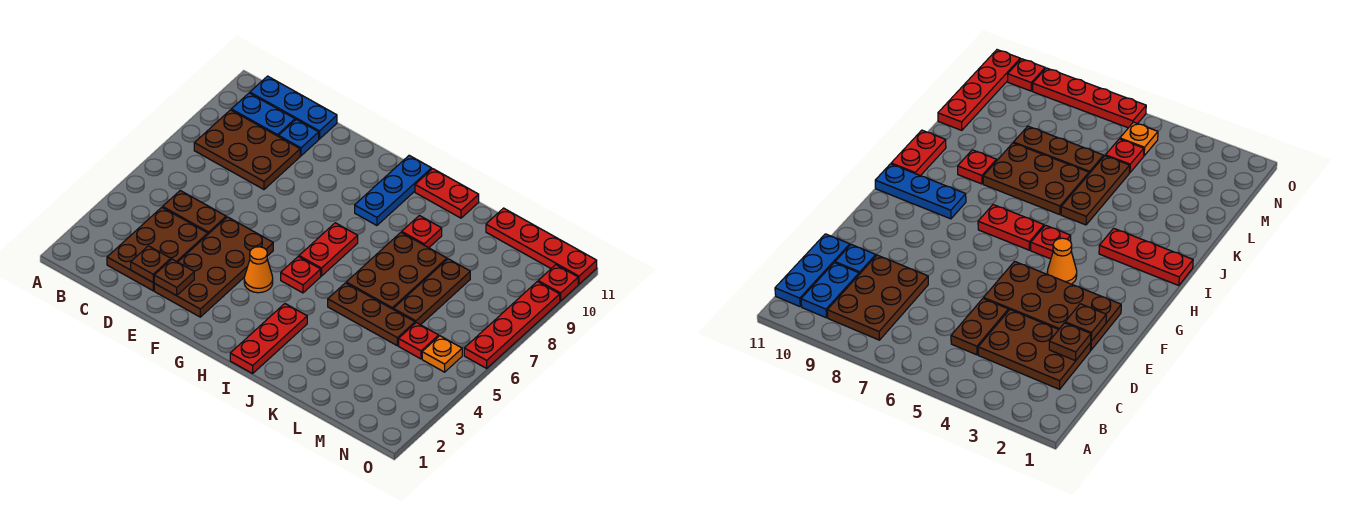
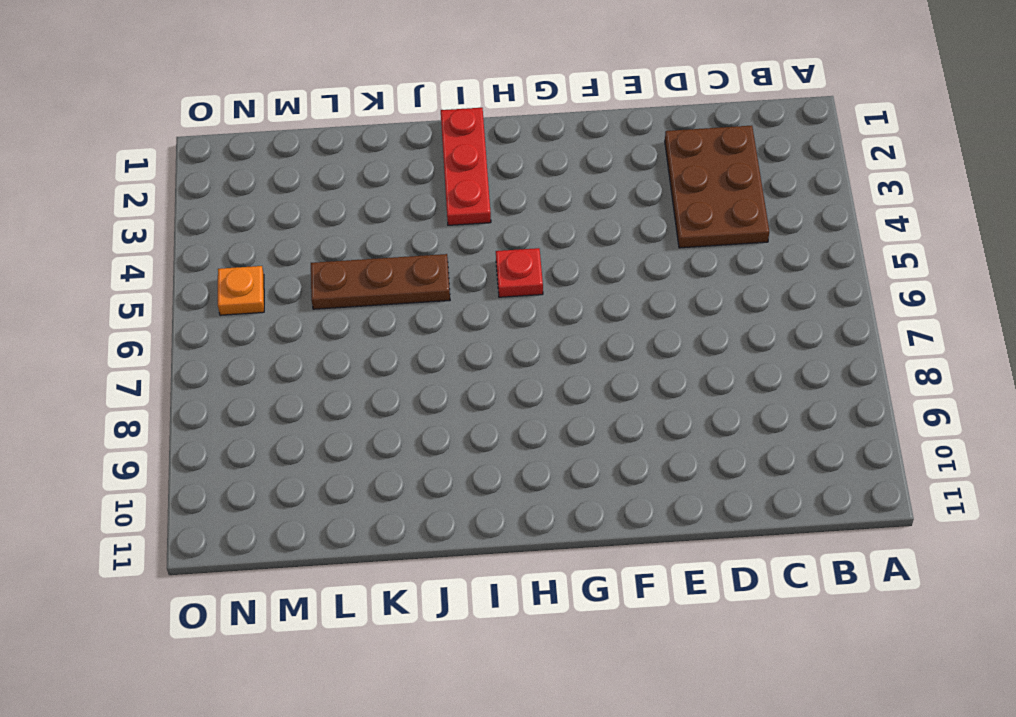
none -> brown plate B8:D9 level 1
none -> blue plate B10:C10 level 1
none -> blue plate B11:D11 level 1

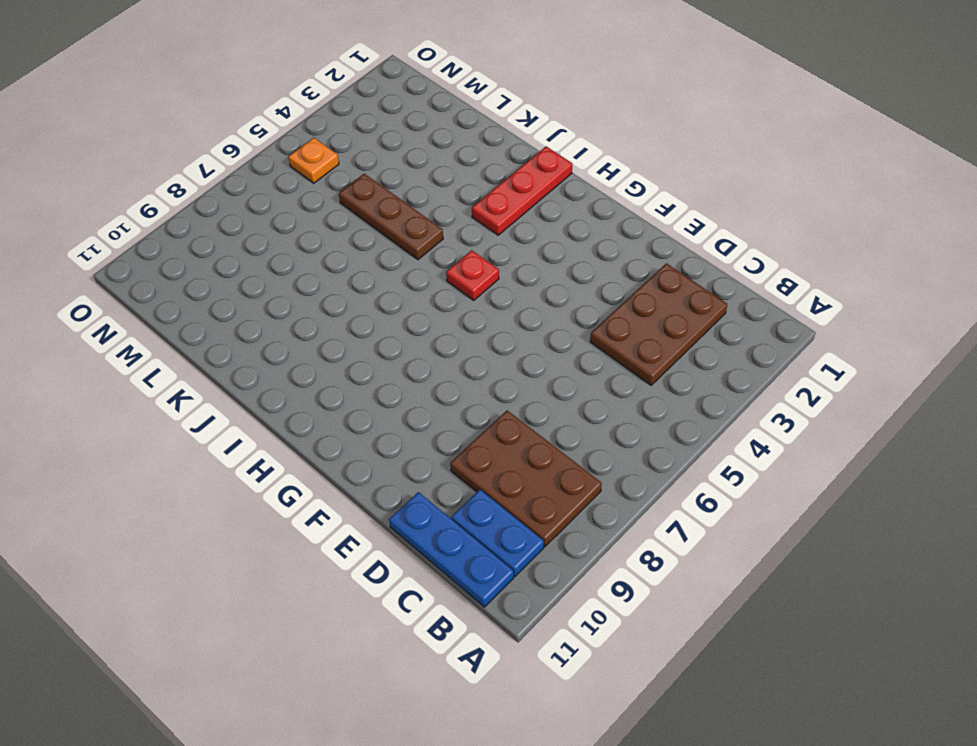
none -> brown plate C5:D5 level 1
none -> blue plate D10 level 1
none -> brown plate E2:F5 level 1

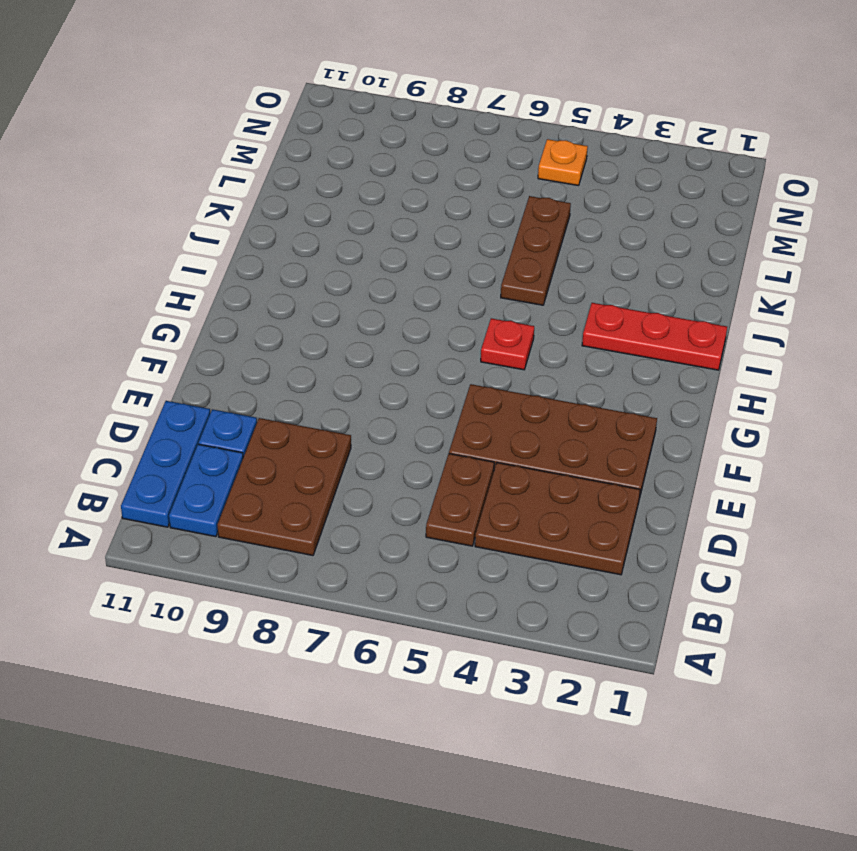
none -> orange cone G4 level 1
none -> red plate H6:H7 level 1
none -> blue plate H9:H11 level 1

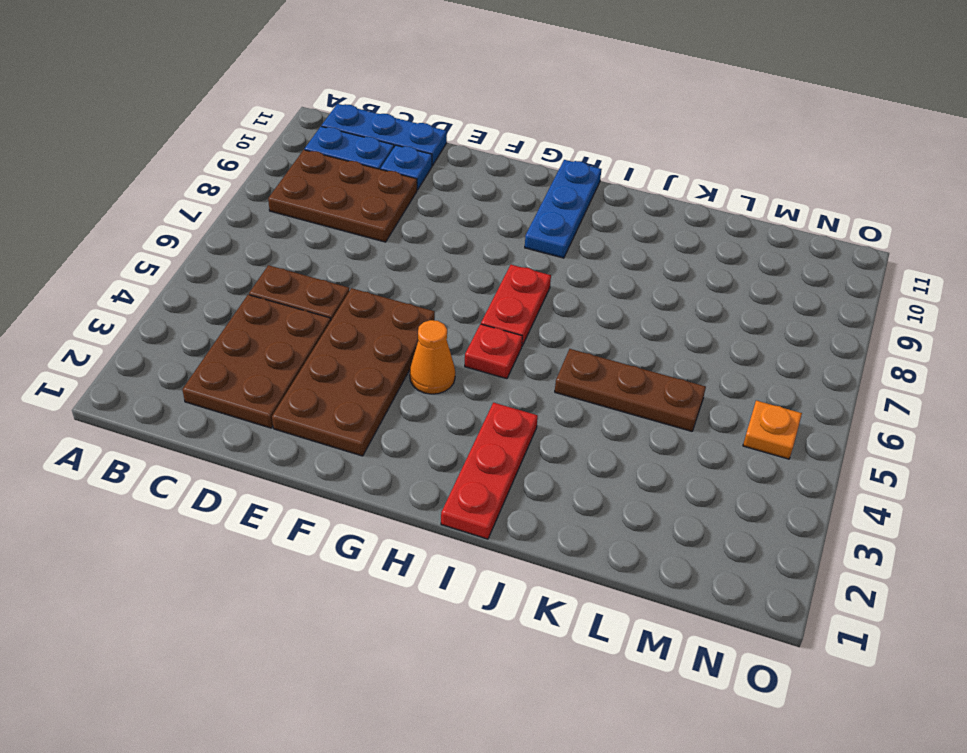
none -> red plate I11:J11 level 1
none -> brown plate J6:K8 level 1
none -> red plate J9 level 1

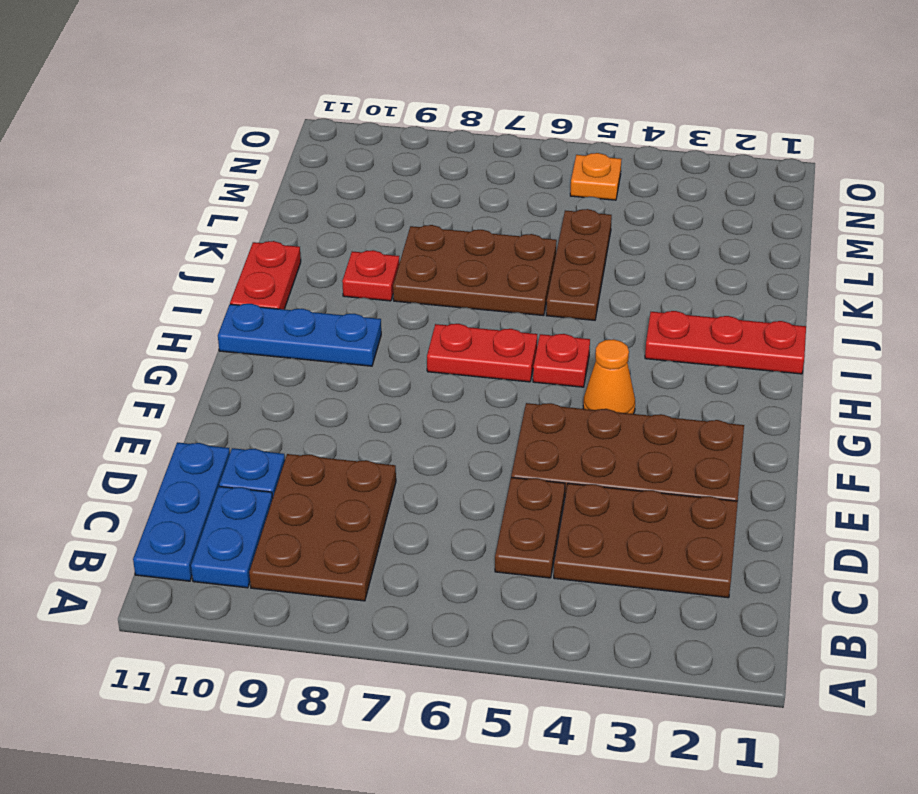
none -> brown plate L6:L8 level 1
none -> red plate L11:O11 level 1
none -> red plate M5 level 1

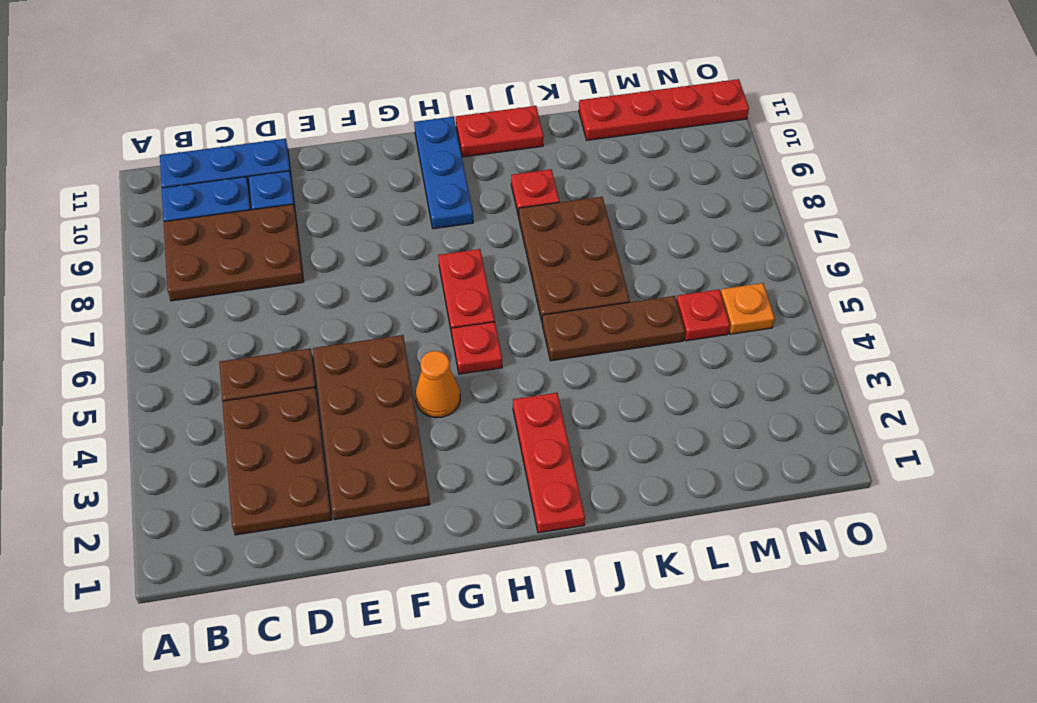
none -> brown plate L6:L8 level 1
none -> red plate O6:O9 level 1
none -> red plate O10 level 1

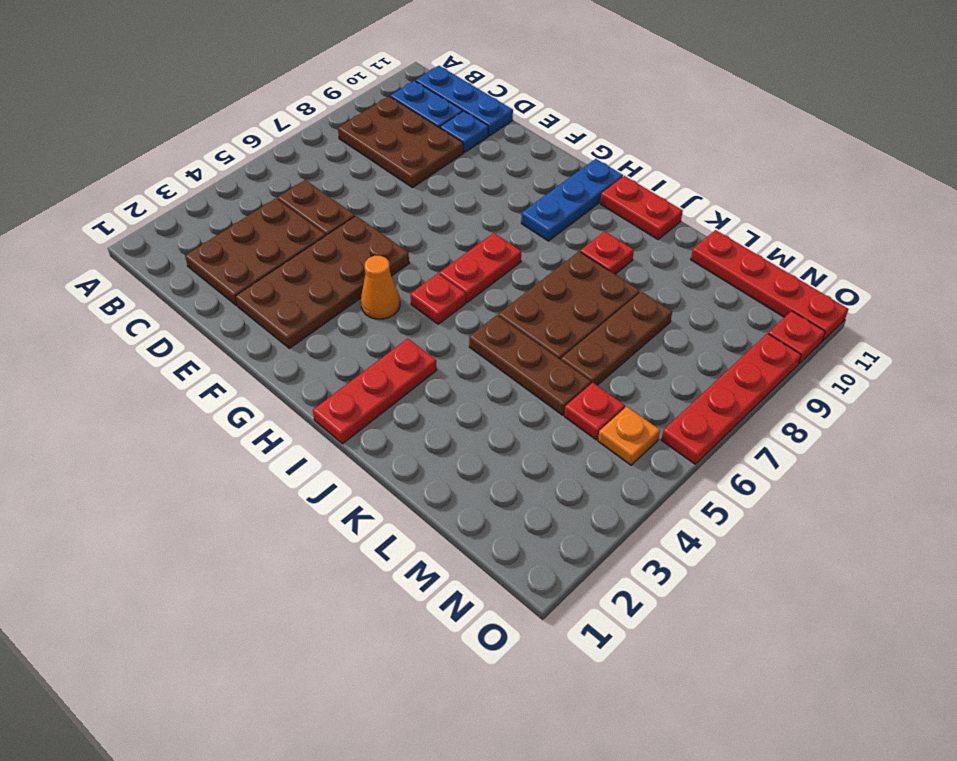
none -> brown plate D2 level 2
none -> brown plate E2 level 2

